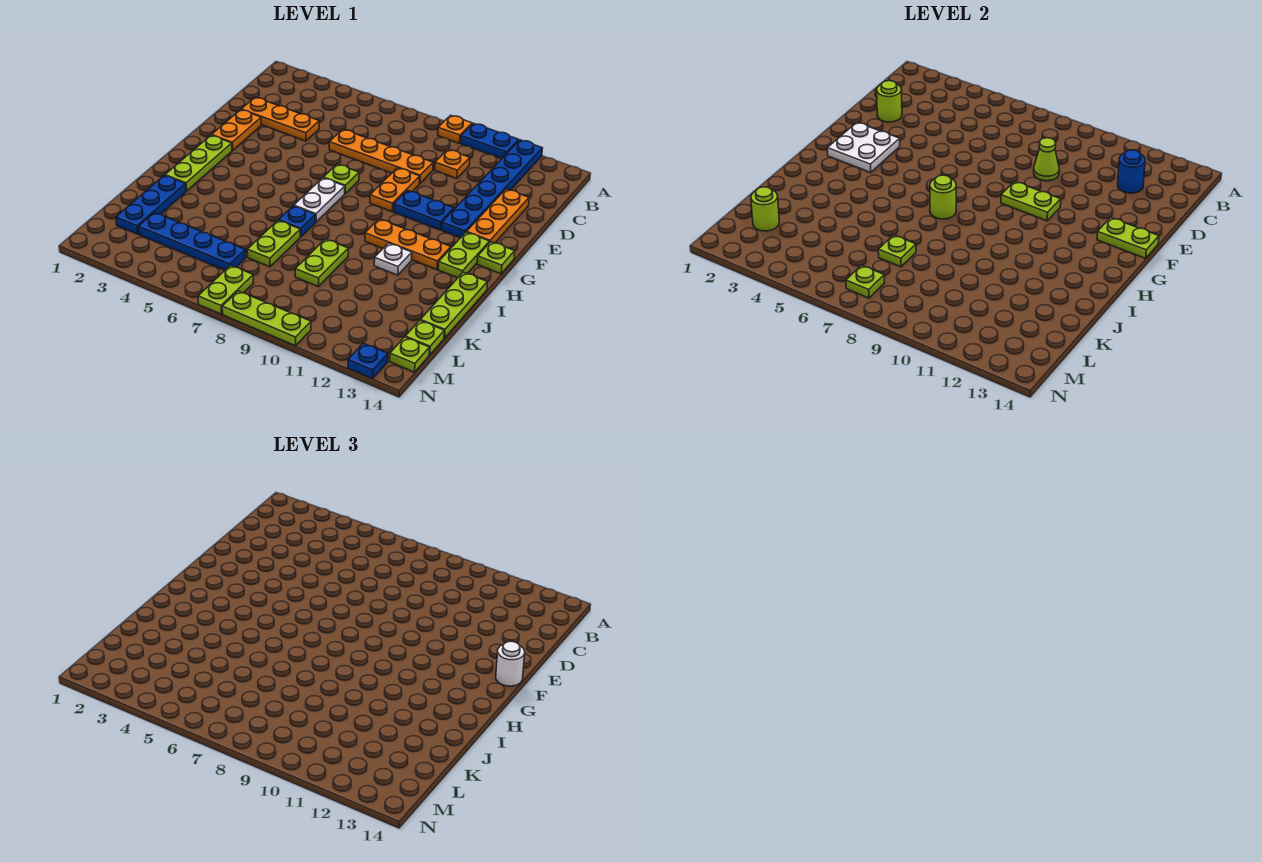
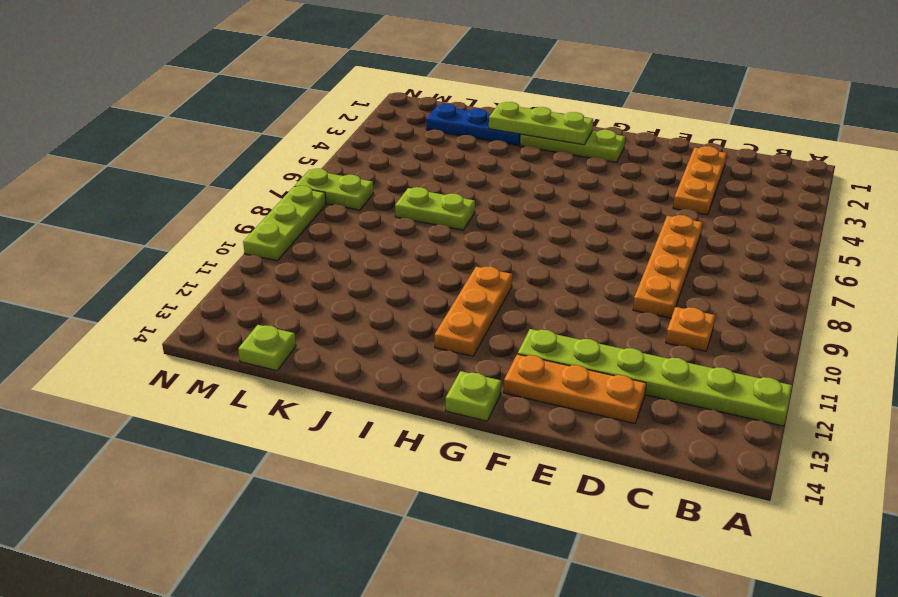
lime plate A12:F12 level 1 -> blue plate A12:F12 level 1
lime plate H2:J2 level 2 -> lime plate I14:K14 level 1
none -> orange plate A9 level 1
none -> blue plate A10:A11 level 1
none -> orange plate E2:F2 level 1
none -> orange plate E9:F9 level 1

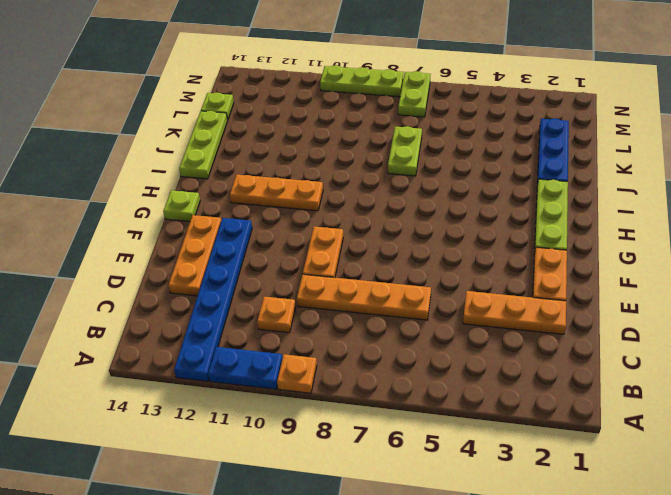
none -> lime plate F7 level 1
none -> blue plate F10:F11 level 1
none -> white plate G7:H7 level 1
none -> lime plate G13:H13 level 1

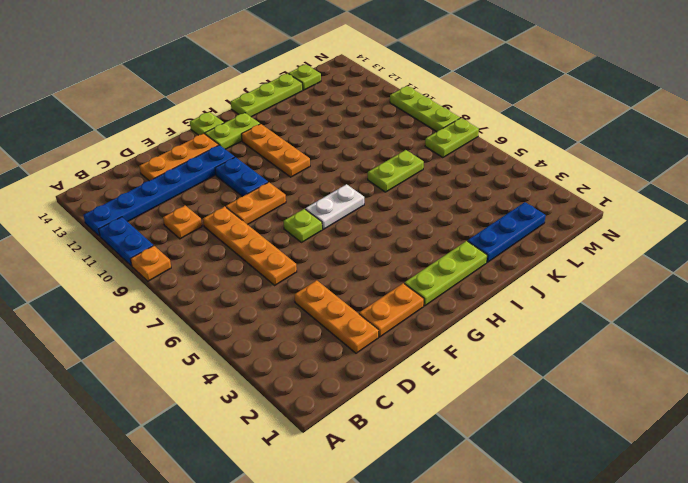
none -> blue plate I7 level 1
none -> white plate I11 level 1
none -> lime plate J9:K9 level 1
none -> blue plate L3:L6 level 1

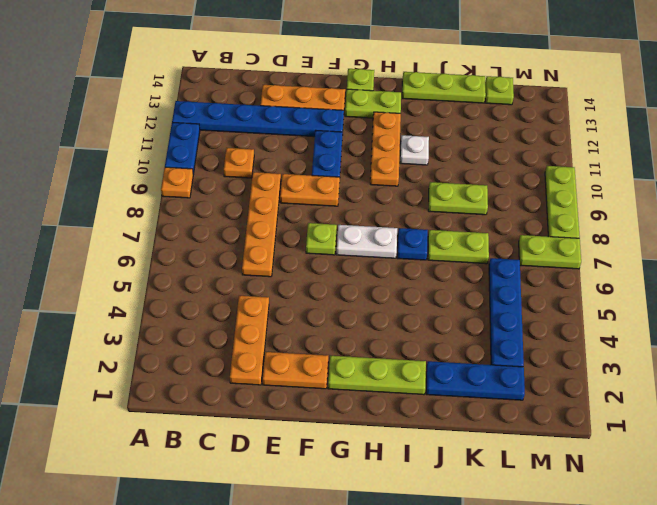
none -> lime plate M14 level 1
none -> blue plate N13 level 1
none -> blue round brick C12 level 2
none -> lime round brick D2 level 2

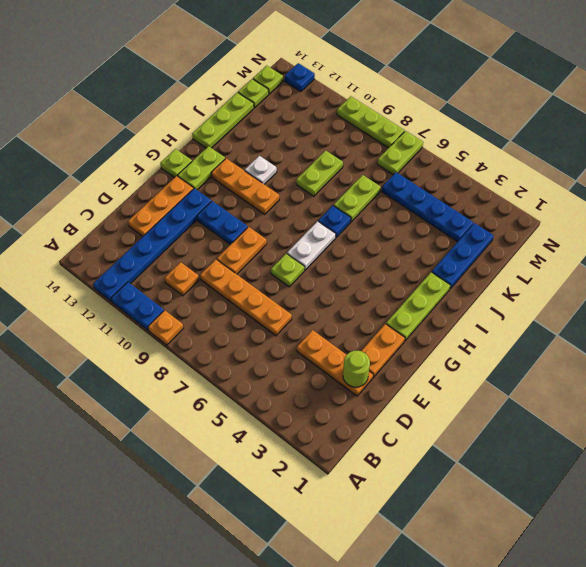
none -> blue round brick C12 level 2
none -> lime cone D9 level 2
none -> white plate F2:G3 level 2
none -> lime plate F9:F10 level 2

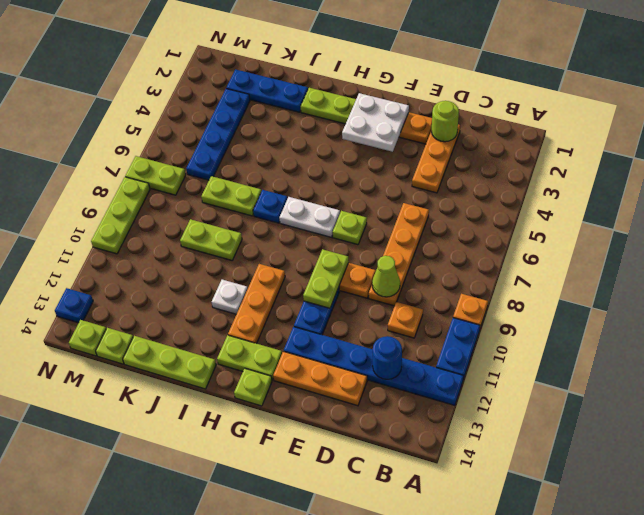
none -> lime plate F13:F14 level 2
none -> lime round brick H7 level 2
none -> lime plate K7 level 2
none -> lime round brick L2 level 2

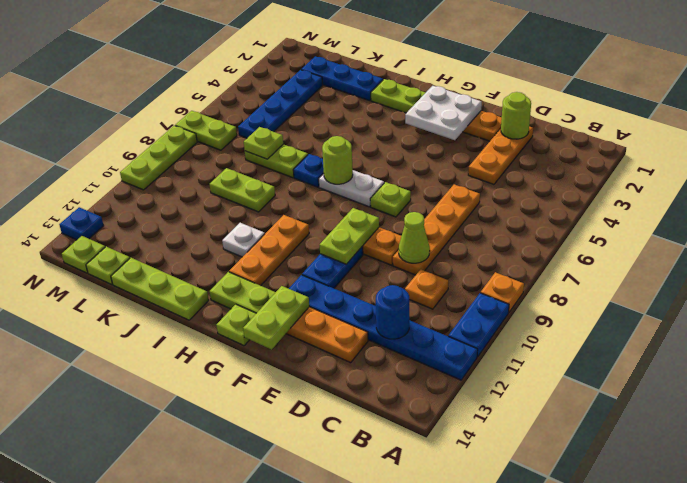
none -> lime round brick L2 level 2
none -> lime plate M7 level 2
none -> white round brick F14 level 3

